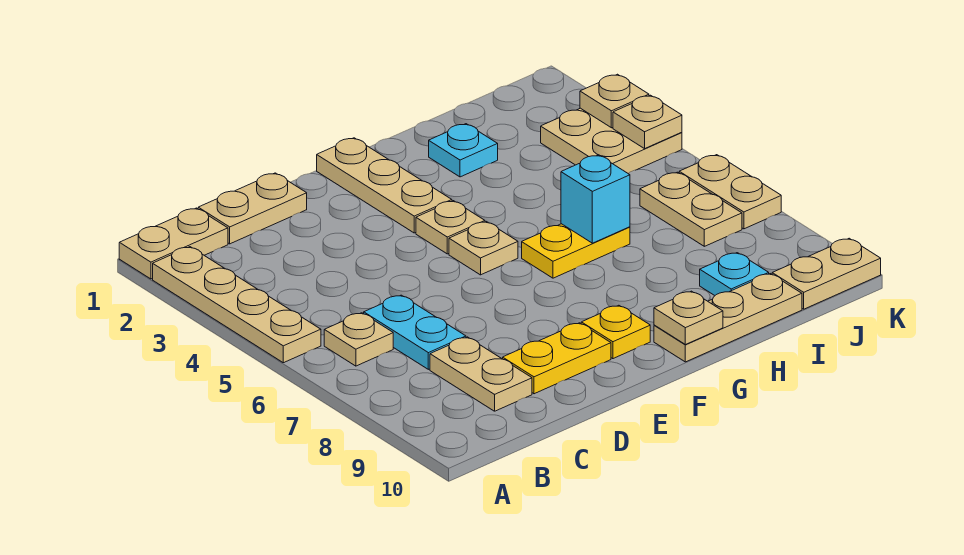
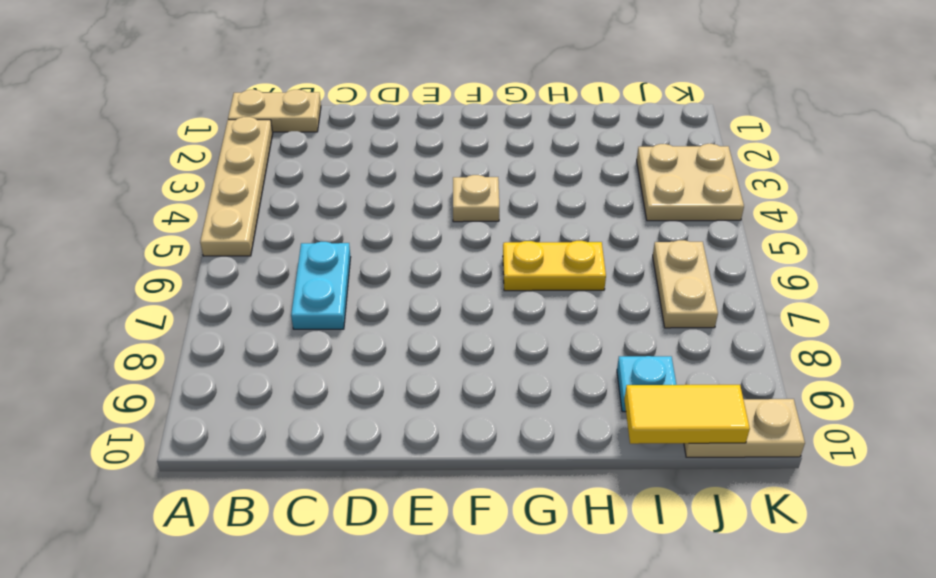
yellow tile I10:J10 level 2 -> none
none -> tan plate B6 level 1
none -> tan plate C1:D1 level 1
none -> tan plate C8:C9 level 1

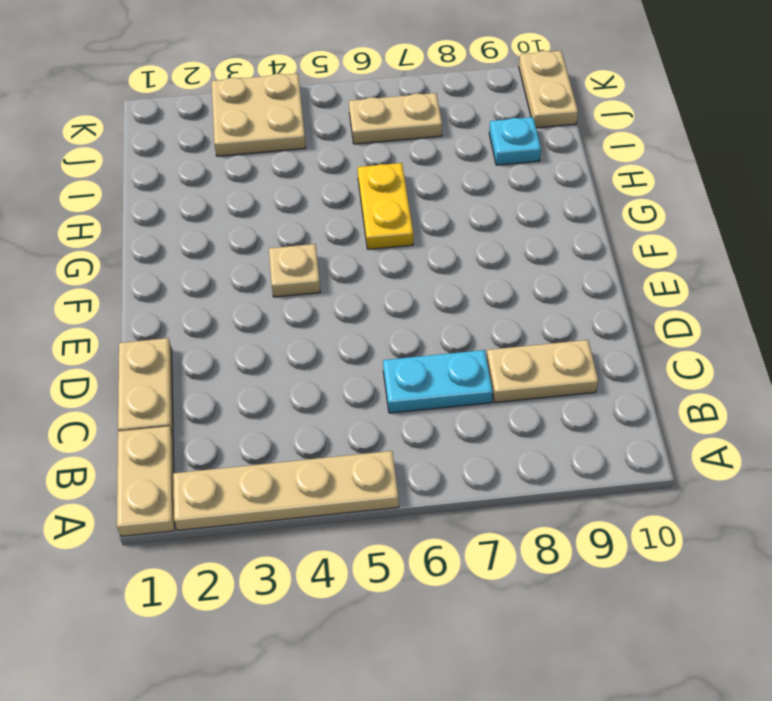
none -> tan plate B6 level 1
none -> yellow plate D9:E9 level 1
none -> tan plate F1:F3 level 1

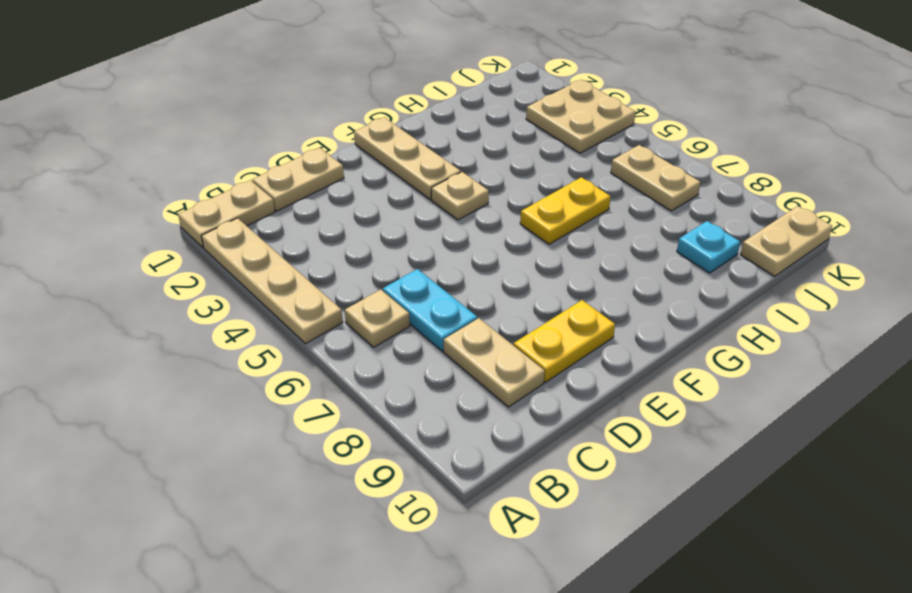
none -> tan plate F5 level 1
none -> yellow plate F9 level 1
none -> tan plate G10:I10 level 1

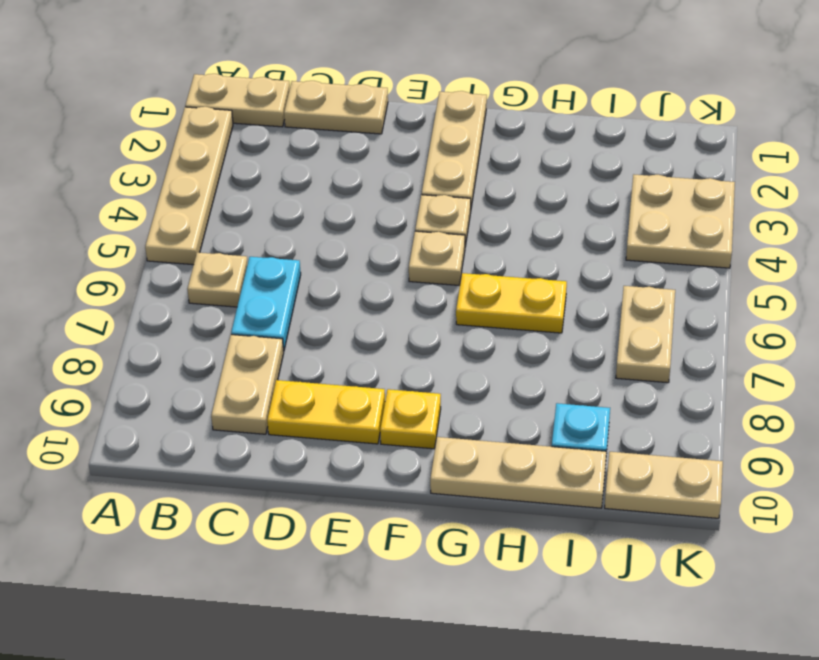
none -> cyan plate H2 level 1
none -> tan plate K6:K7 level 1
none -> tan plate G10 level 2

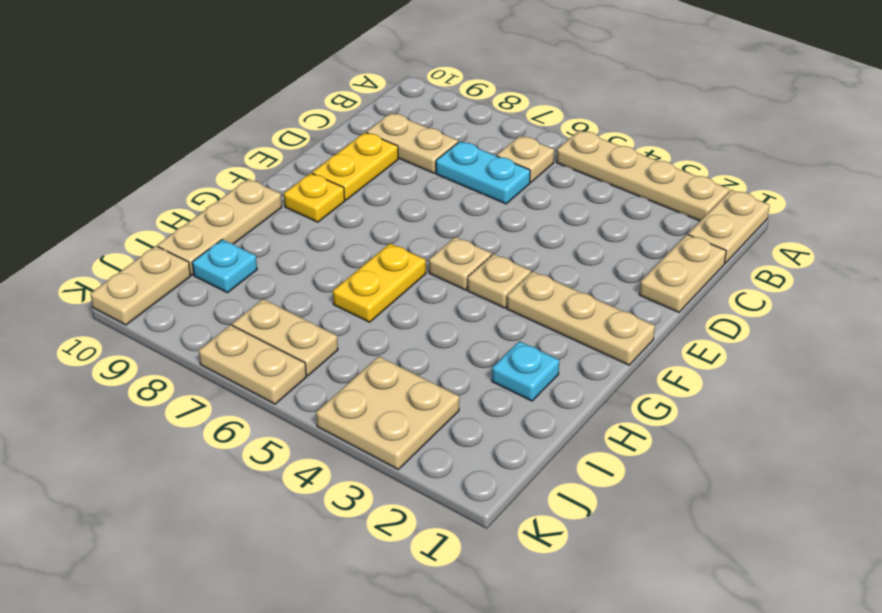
none -> tan plate G10 level 2
none -> cyan brick H6 level 2
none -> tan plate K3 level 2

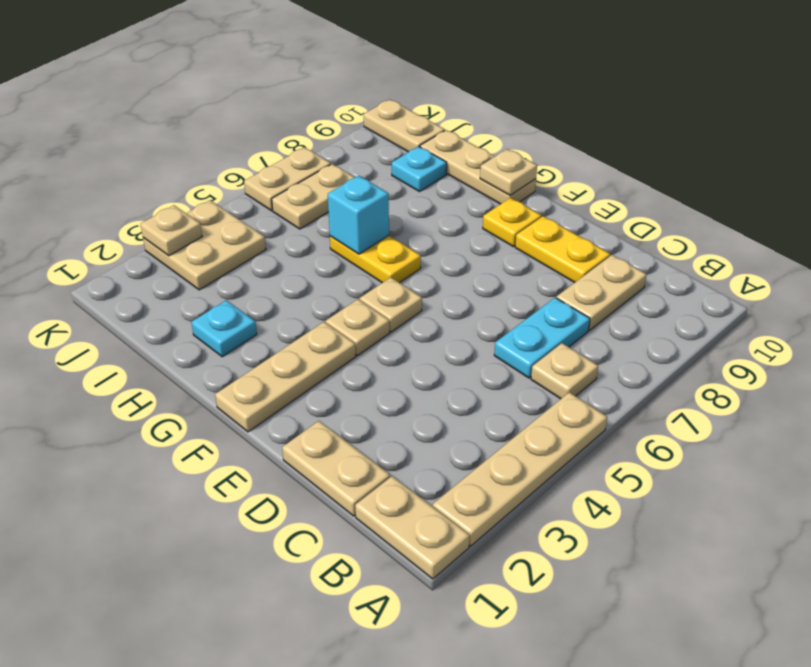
none -> tan plate K4 level 2

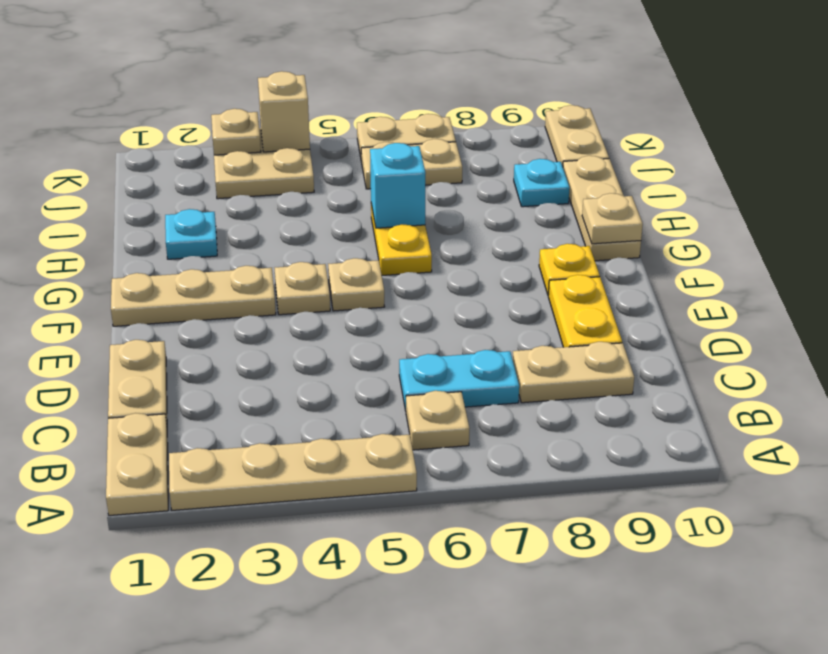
tan brick K4 level 2 -> tan plate K4 level 2

